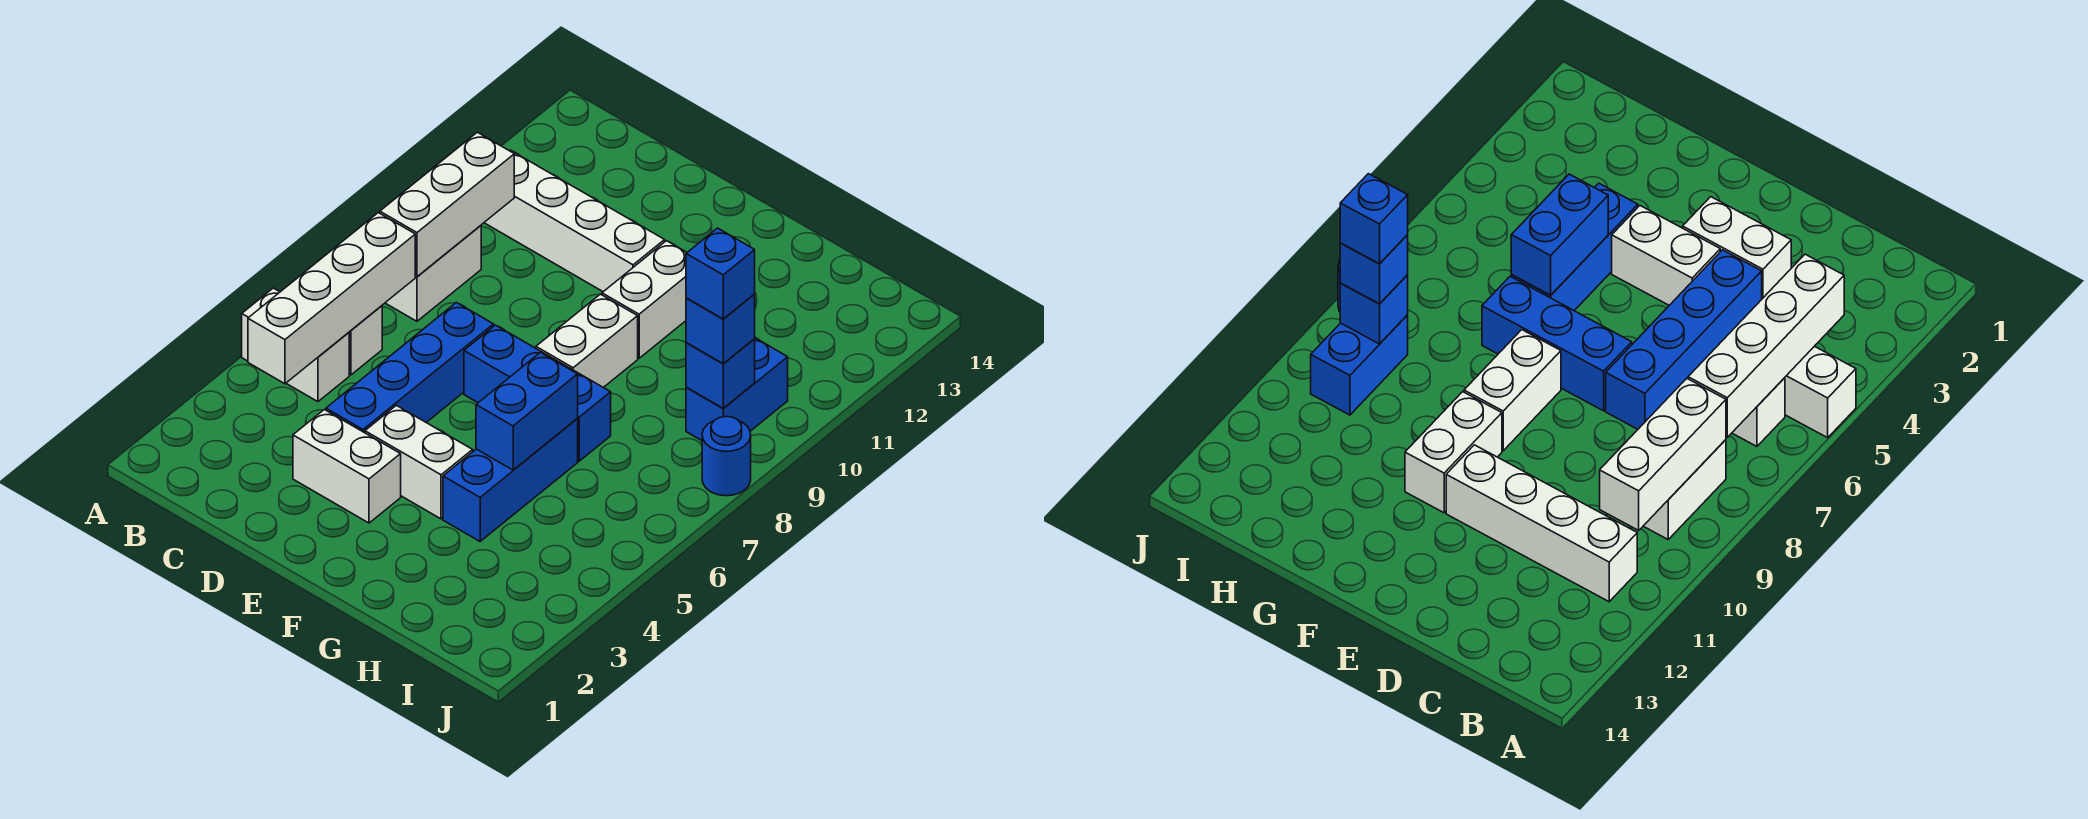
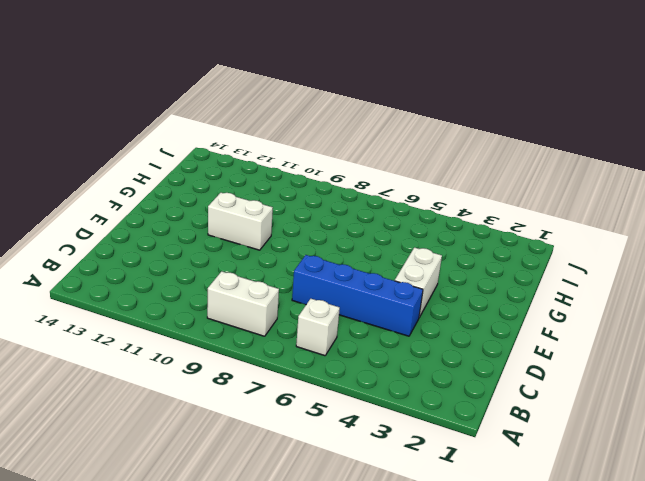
none -> white brick A5:B5 level 1
none -> white brick B11:E11 level 1
none -> white brick D3:E3 level 1

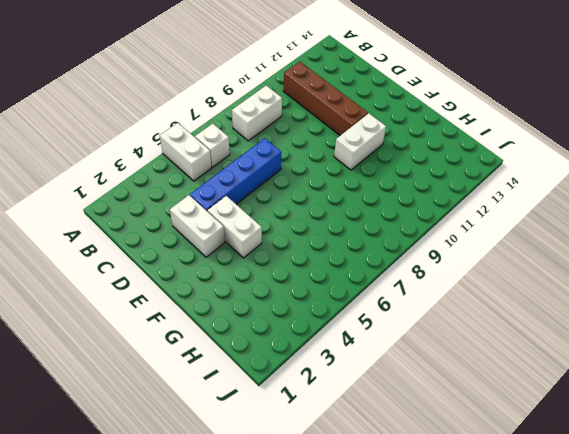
brown brick B11:E11 level 1 -> white brick B11:E11 level 1
none -> blue brick E7:G7 level 1
none -> white brick F8:F9 level 1
none -> blue brick G4:G6 level 1

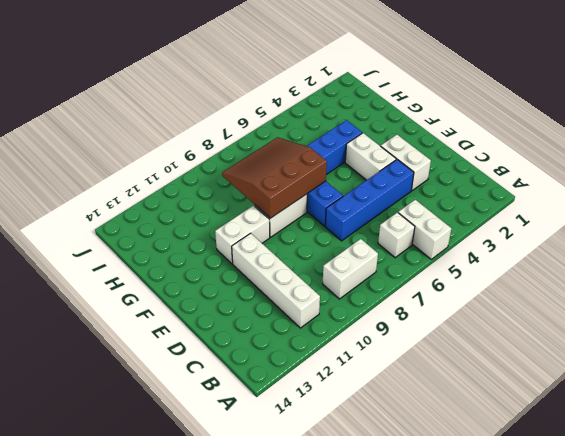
brown slope F7:H9 level 2 top F -> none
none -> blue brick I9:I10 level 1
none -> blue round brick J8 level 1
none -> white brick B4:B7 level 2

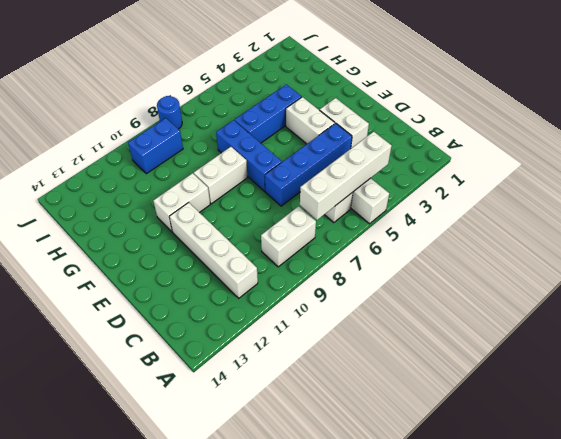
none -> white brick B8:B10 level 2
none -> blue brick G5:G6 level 2
none -> blue brick I9 level 2

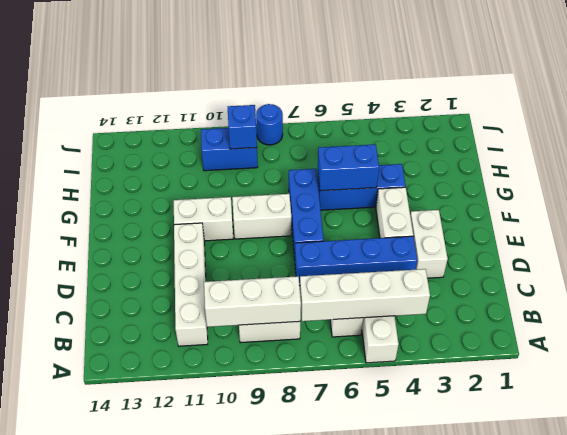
none -> blue brick I9 level 3
none -> blue brick I9 level 4

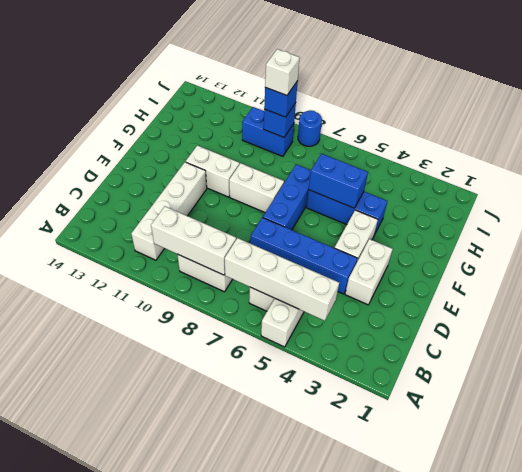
white brick I9 level 4 -> blue brick I9 level 4

